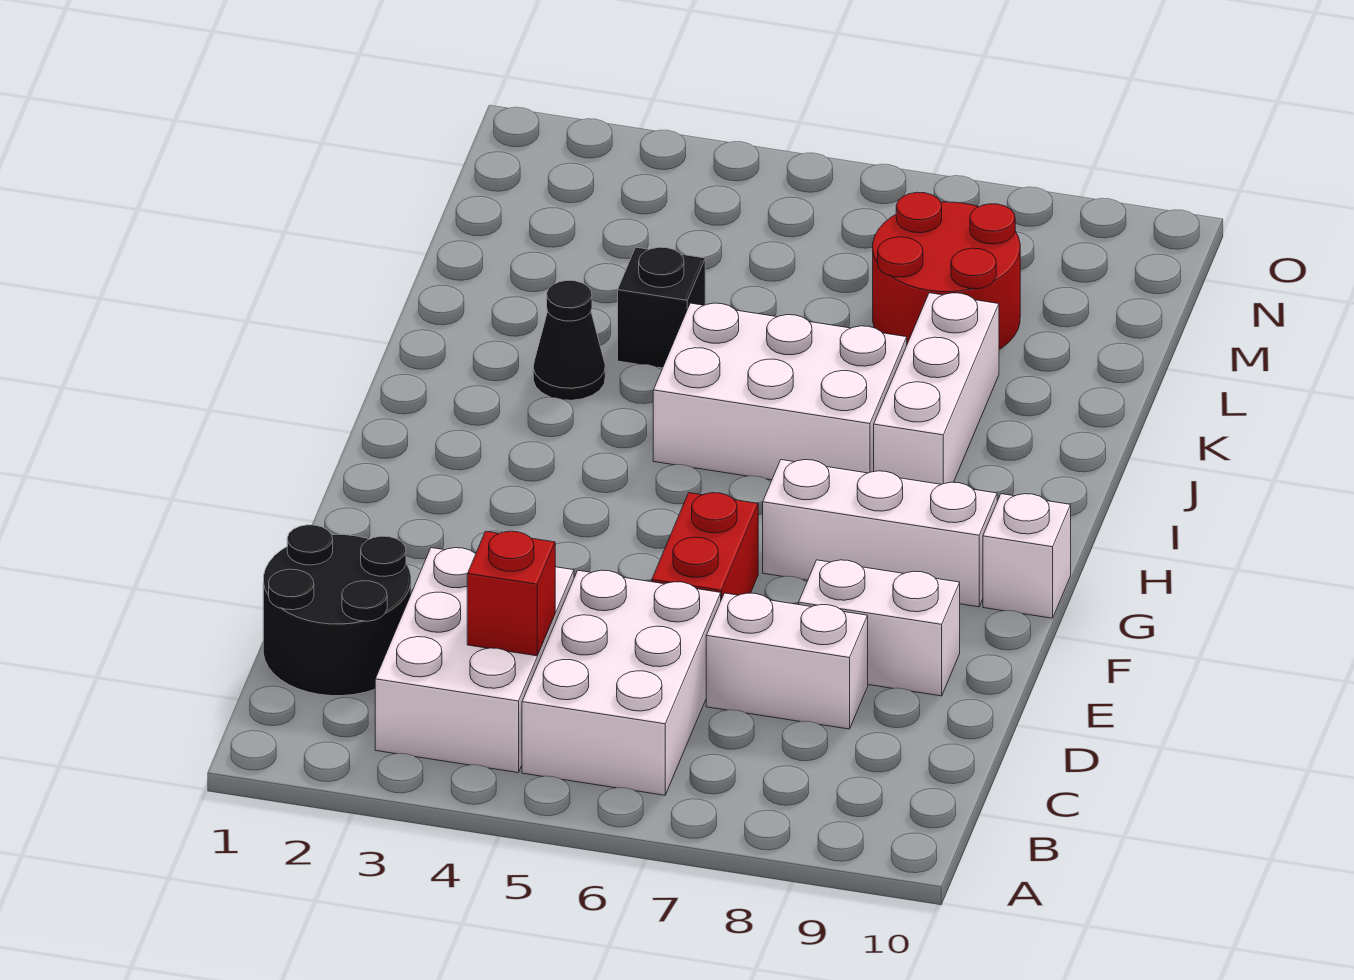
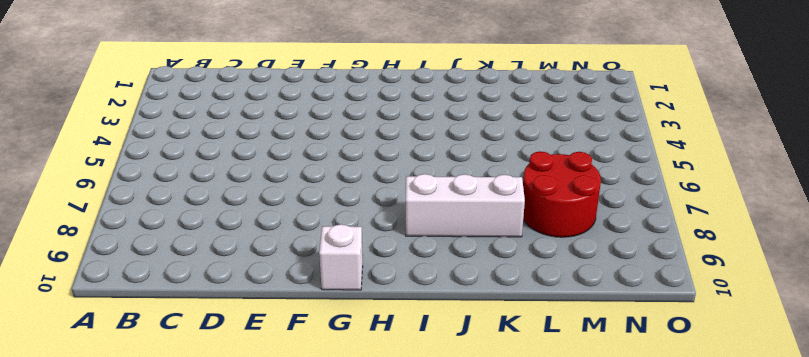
none -> white brick B3:D4 level 1
none -> white brick B5:D6 level 1
none -> black round brick C1:D2 level 1

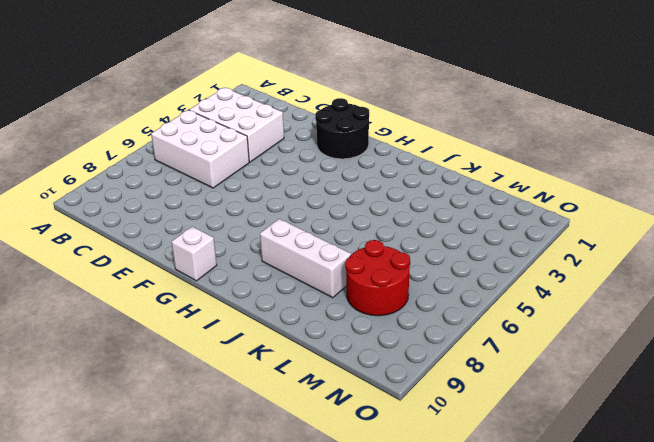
black round brick F1:G2 level 1 -> black round brick C1:D2 level 1
none -> white brick D7:D8 level 1
none -> red brick E6:F6 level 1
none -> white brick E8:E9 level 1

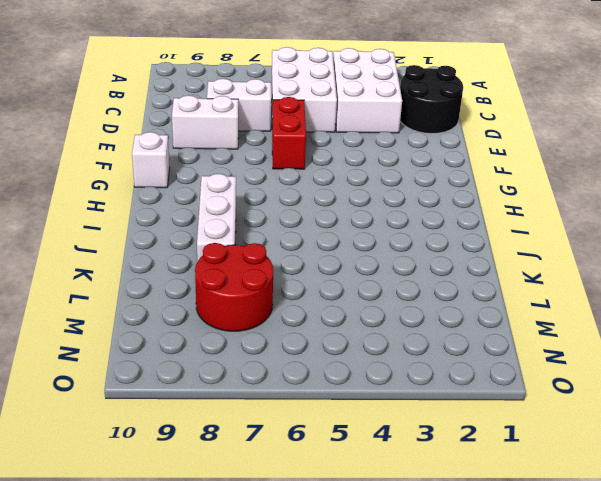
none -> white brick G7:G9 level 1
none -> white brick I5:J7 level 1
none -> black cone J3 level 1

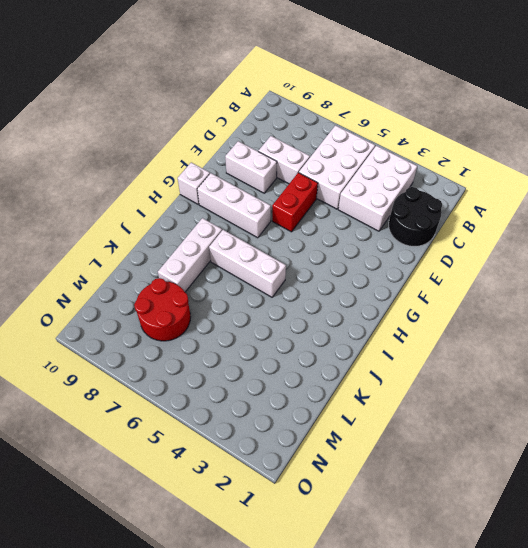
white brick I5:I7 level 1 -> white brick I5:J7 level 1
none -> black cone J3 level 1
none -> black brick K4 level 1
none -> red brick C4 level 2

